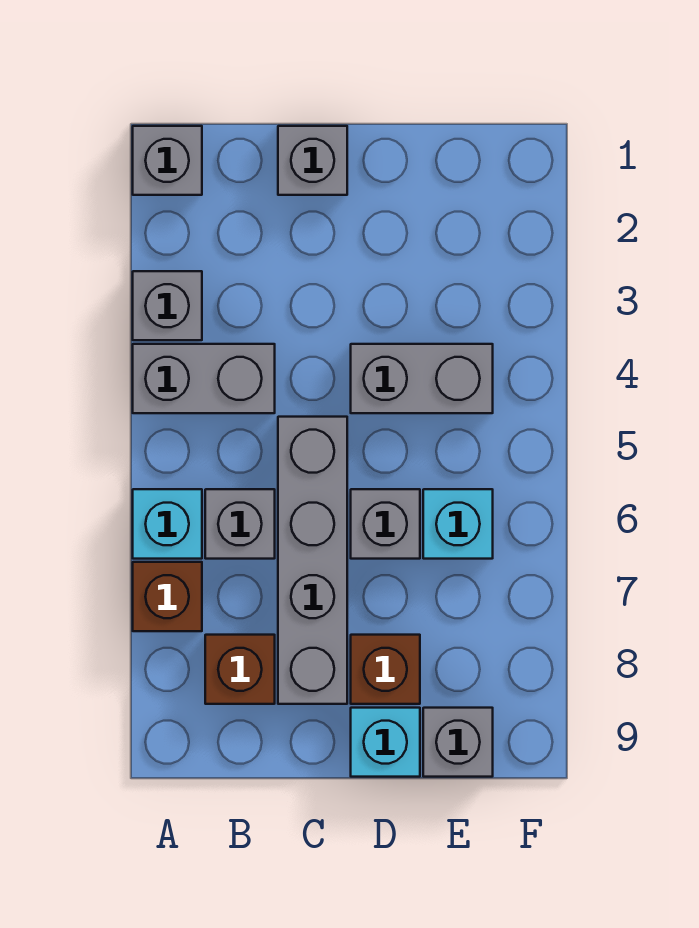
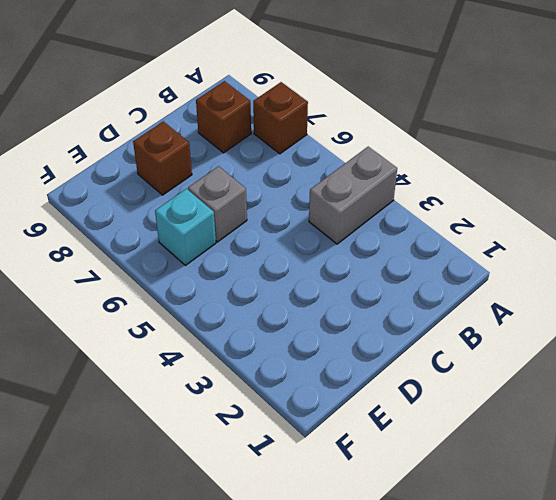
none -> grey brick A1 level 1
none -> grey brick A3 level 1
none -> cyan brick A6 level 1

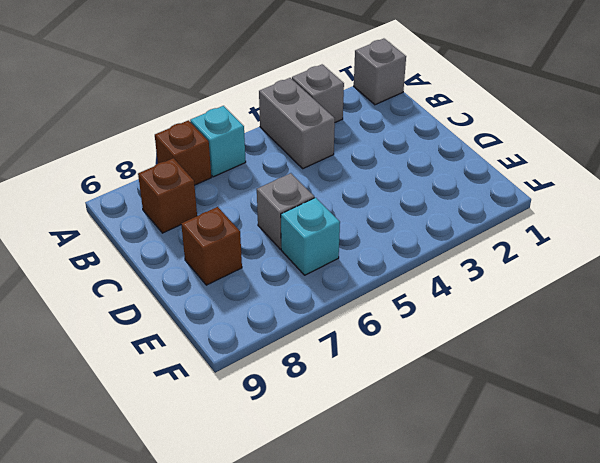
none -> grey brick B6 level 1
none -> grey brick C1 level 1
none -> grey brick C5:C8 level 1

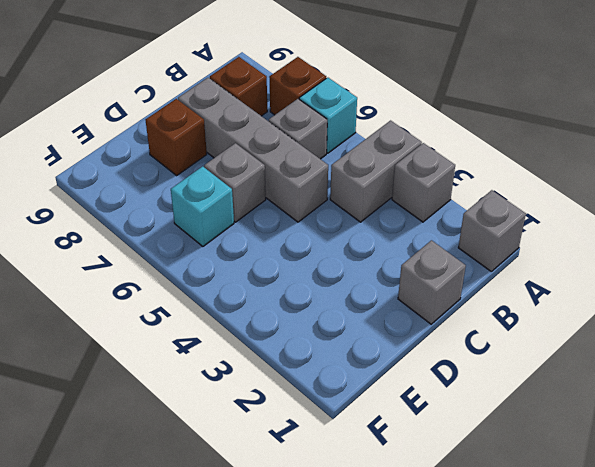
none -> grey brick D4:E4 level 1
none -> cyan brick D9 level 1
none -> grey brick E9 level 1

